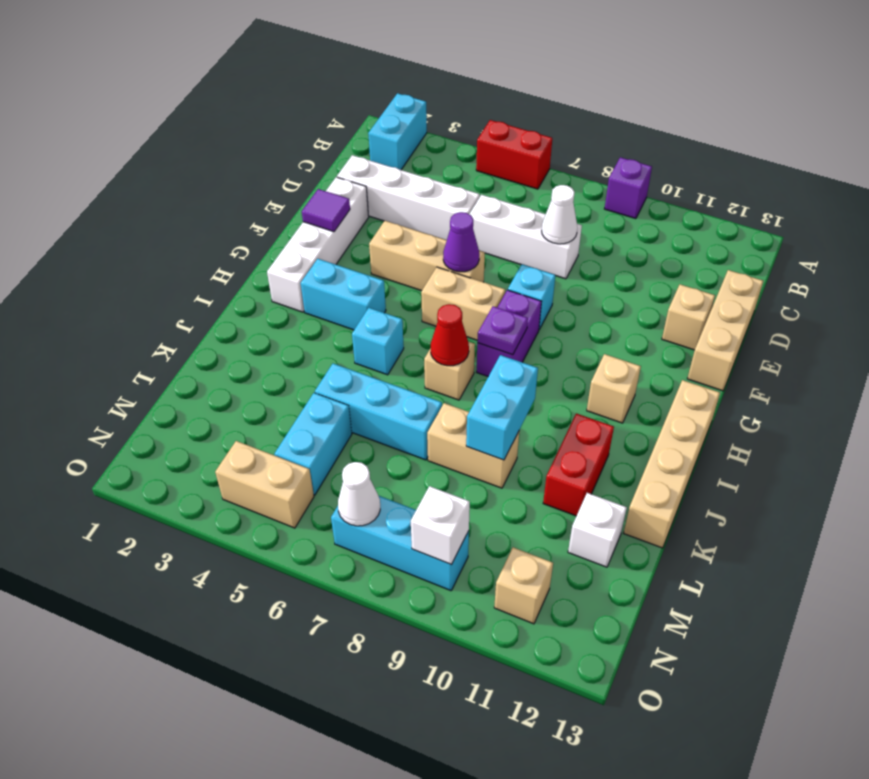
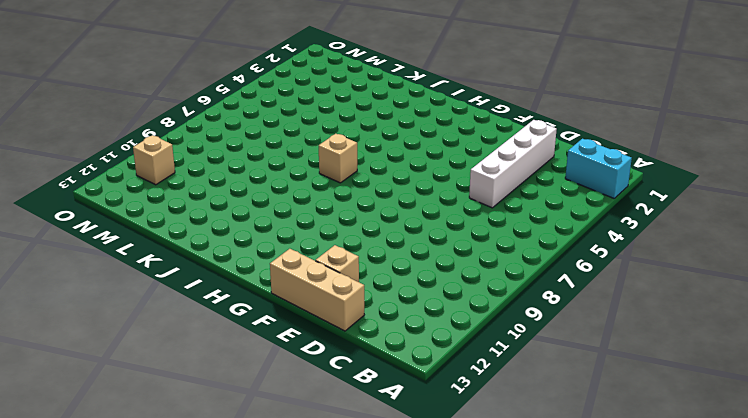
none -> red brick A5:A6 level 1
none -> purple brick A9 level 1
none -> white brick D6:D8 level 1
none -> white brick E2:H2 level 1

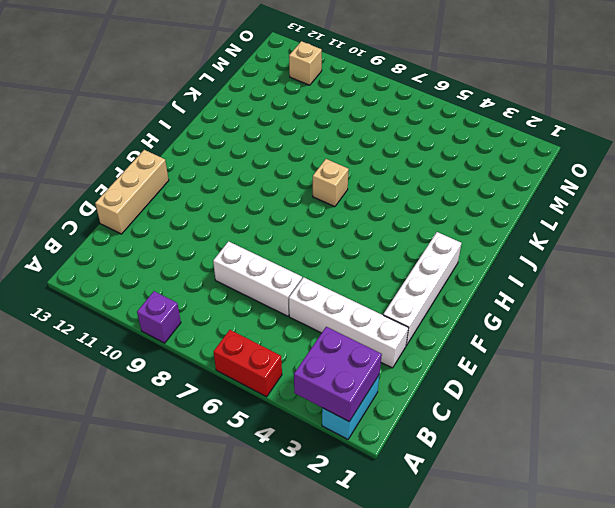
purple brick A2:B3 level 2 -> none
none -> tan brick E12 level 1
none -> tan brick F4:F6 level 1
none -> cyan brick F8 level 1
none -> tan brick G6:G7 level 1

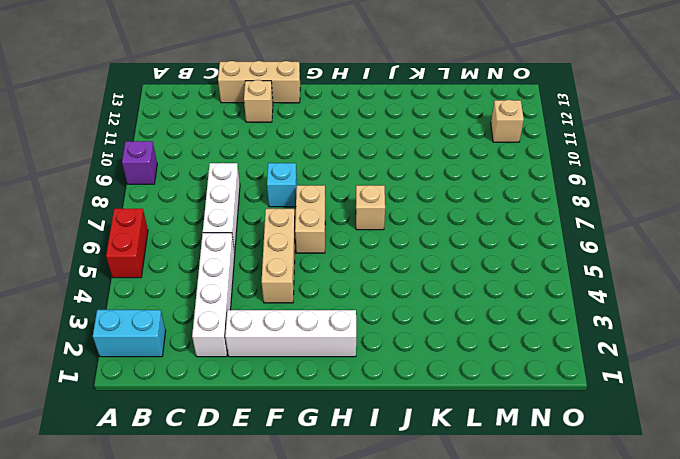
none -> purple brick G8:H8 level 1
none -> cyan brick H3:H4 level 1
none -> tan brick H11 level 1
none -> tan brick H13:K13 level 1

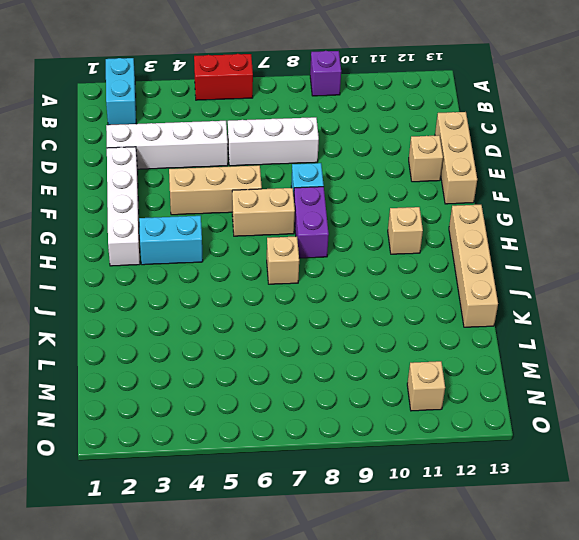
none -> cyan brick I5 level 1
none -> red brick J11:K11 level 1
none -> cyan brick K5:K7 level 1
none -> tan brick K8:K9 level 1

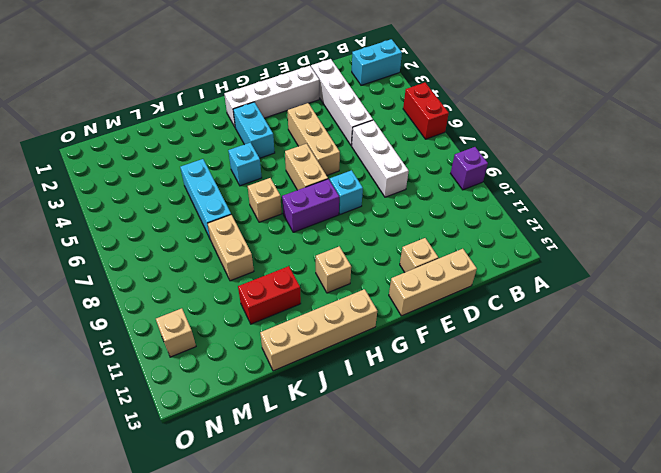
none -> cyan brick L5:M5 level 1
none -> white brick L12 level 1
none -> tan brick N4:N5 level 1
none -> cyan brick N7:N9 level 1

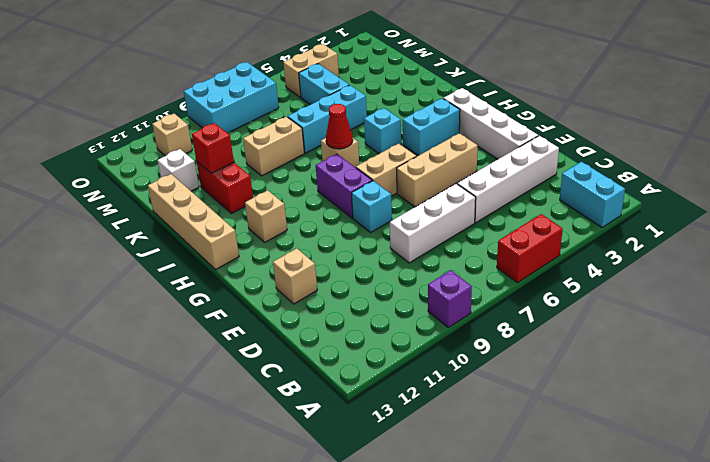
red brick K11 level 2 -> none
cyan brick N7:O9 level 1 -> cyan brick N7:N9 level 1
none -> tan brick D13:F13 level 1
none -> white cone D8 level 2
none -> purple tile F2 level 2
none -> purple cone F6 level 2

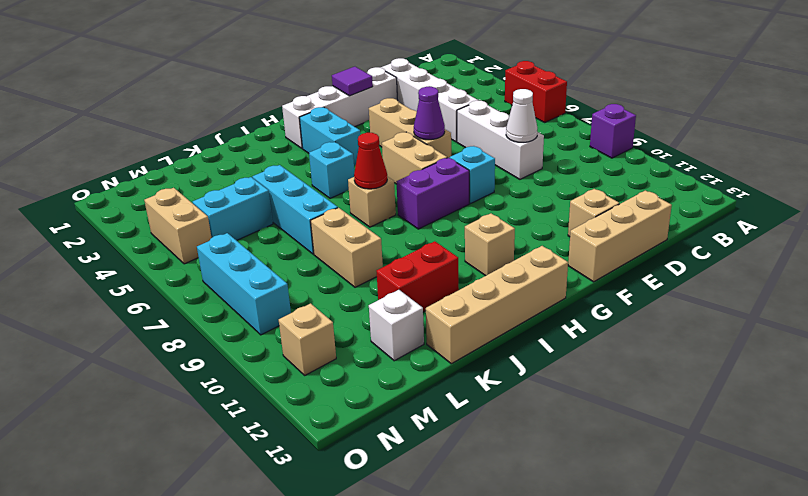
none -> cyan brick A2:B2 level 1
none -> purple plate H8 level 2
none -> cyan brick J9:K9 level 2
none -> white cone N7 level 2

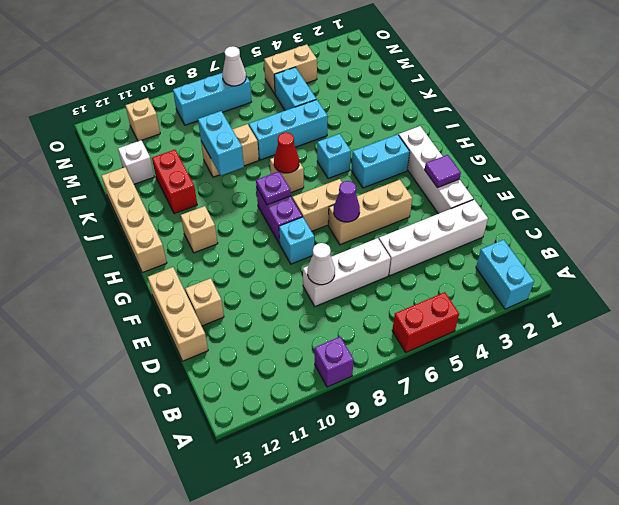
none -> white brick N9 level 2

